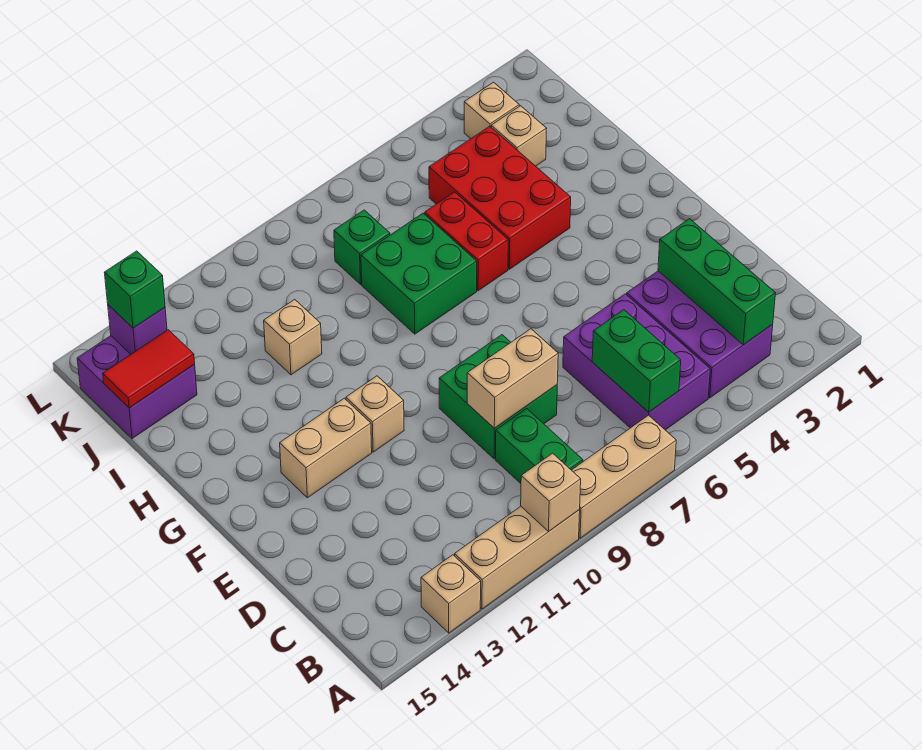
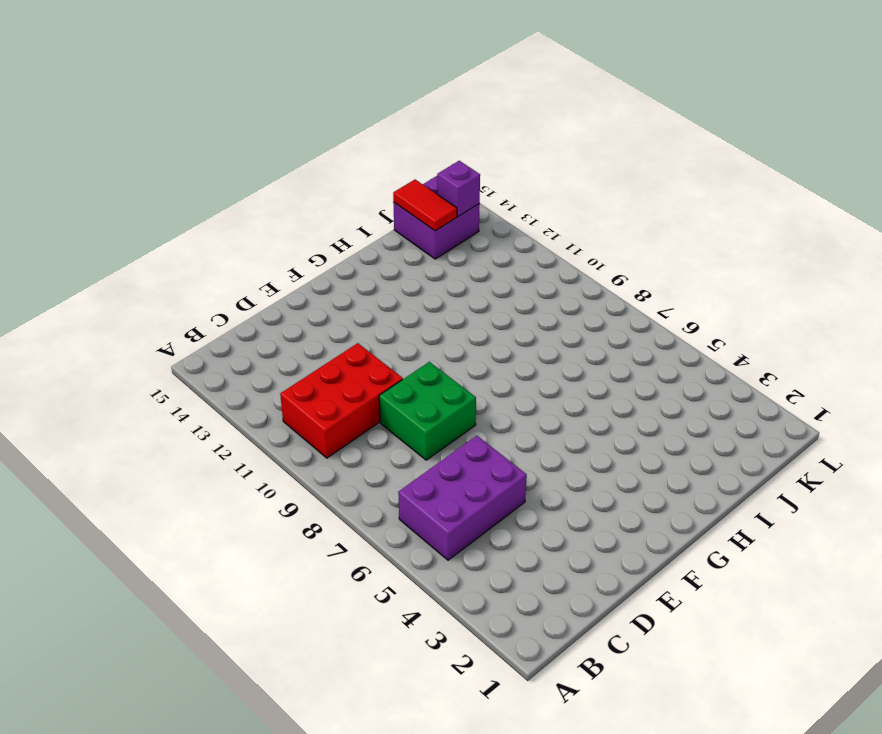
red brick B10:D11 level 1 -> red brick H4:J5 level 1
none -> tan brick A7:A9 level 1
none -> tan brick A10:A12 level 1
none -> tan brick A13 level 1

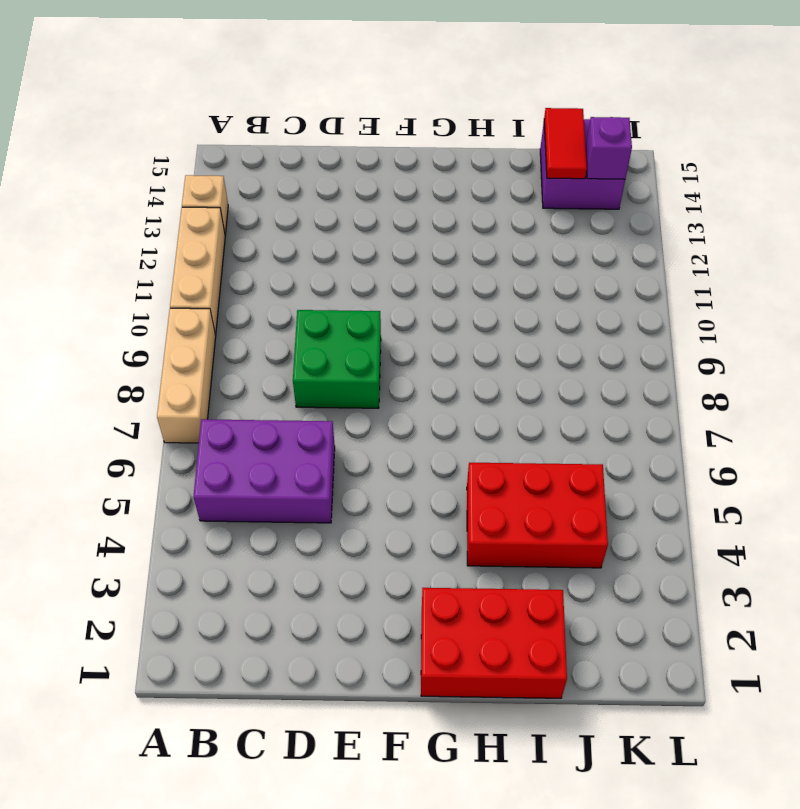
red brick G1:I2 level 1 -> none
none -> purple brick B3:D4 level 1
none -> green brick B9:C9 level 1
none -> tan brick F11 level 1

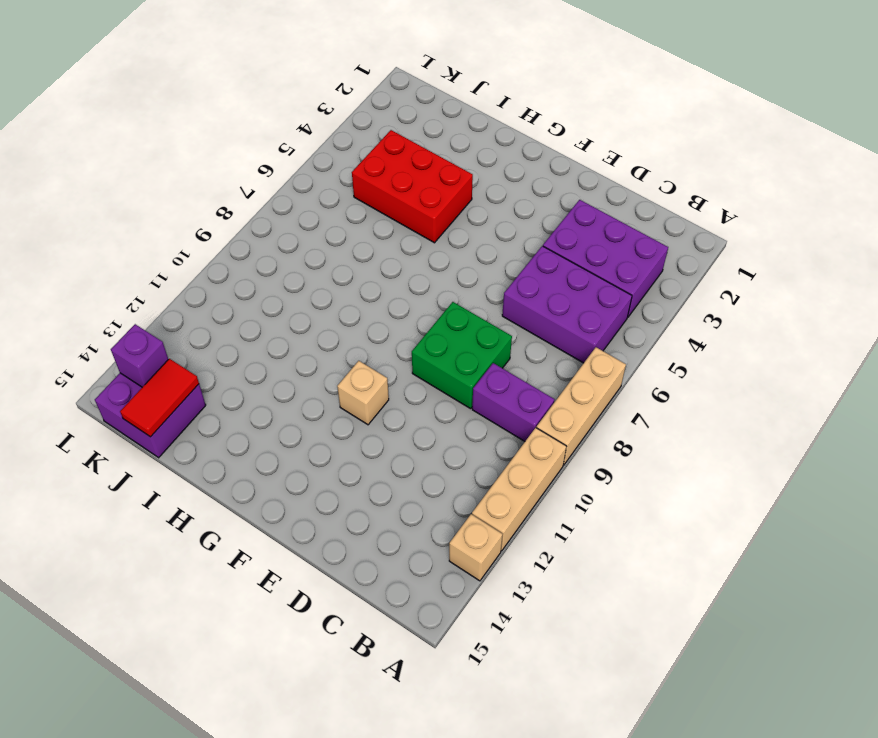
purple brick B9:C9 level 1 -> green brick B9:C9 level 1
none -> tan brick F12:F13 level 1
none -> red brick H6:I6 level 1
none -> green brick H7:I8 level 1

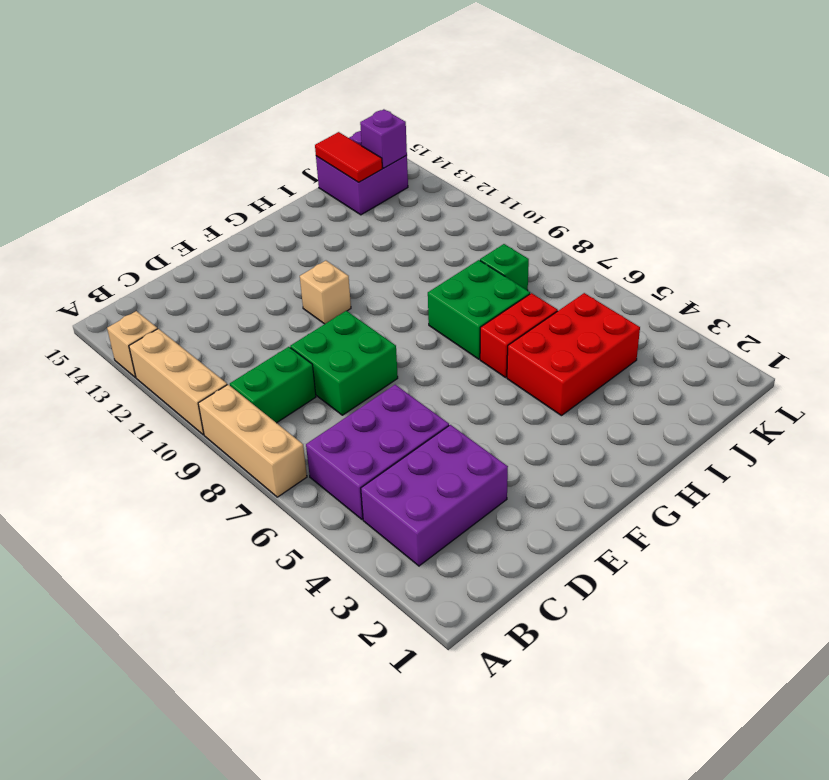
none -> tan brick F12:F13 level 1
none -> tan brick I11 level 1
none -> tan brick J3 level 1

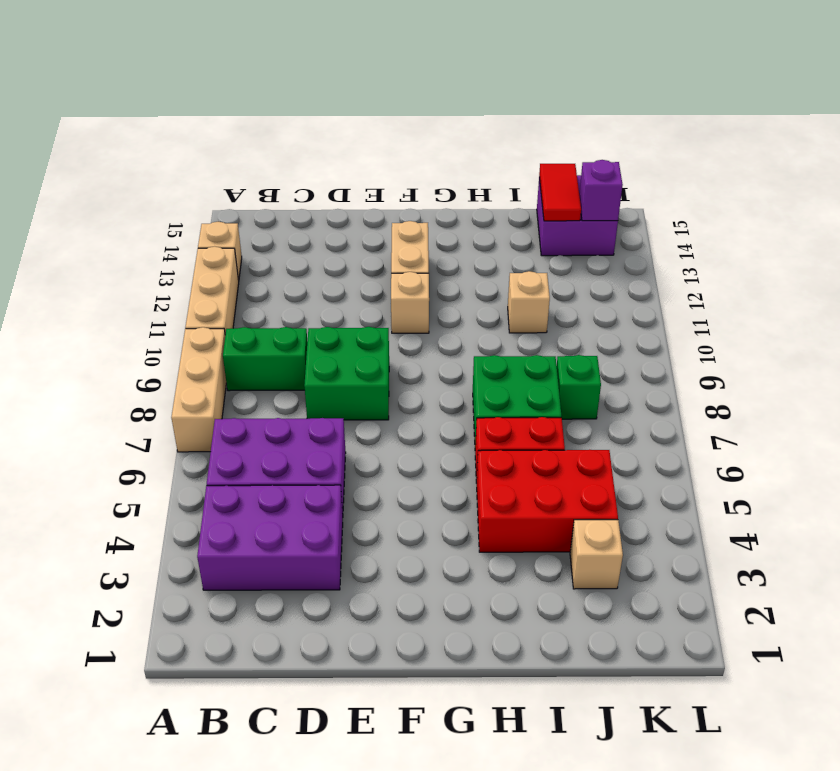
none -> tan brick K3 level 1
none -> tan brick A10 level 2
none -> green brick B3:D3 level 2

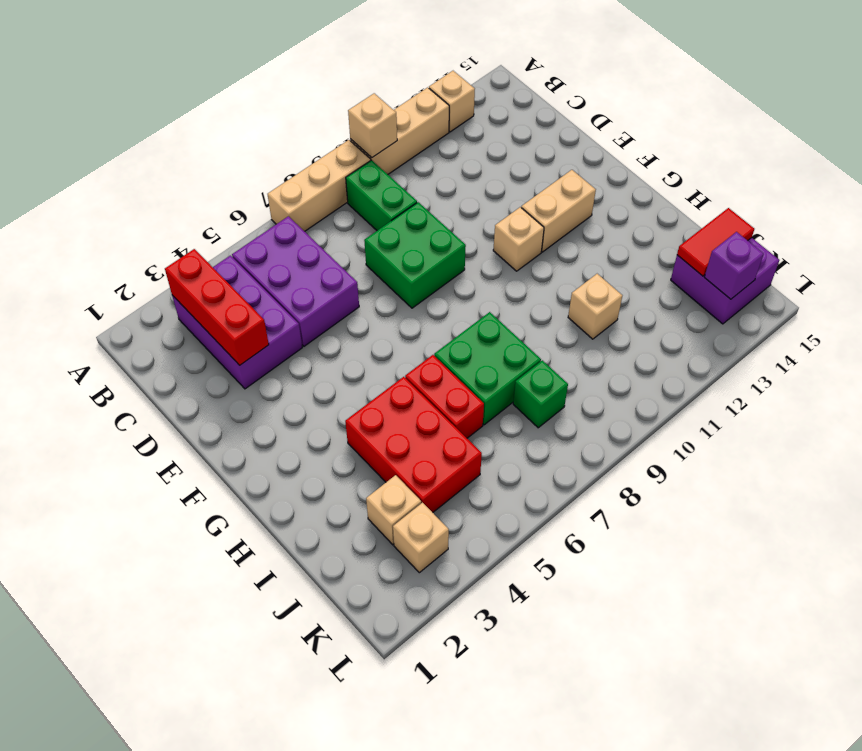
red brick B3:D3 level 2 -> green brick B3:D3 level 2
none -> green brick B6:C6 level 2
none -> tan brick D8:D9 level 2
none -> green brick K14 level 3

